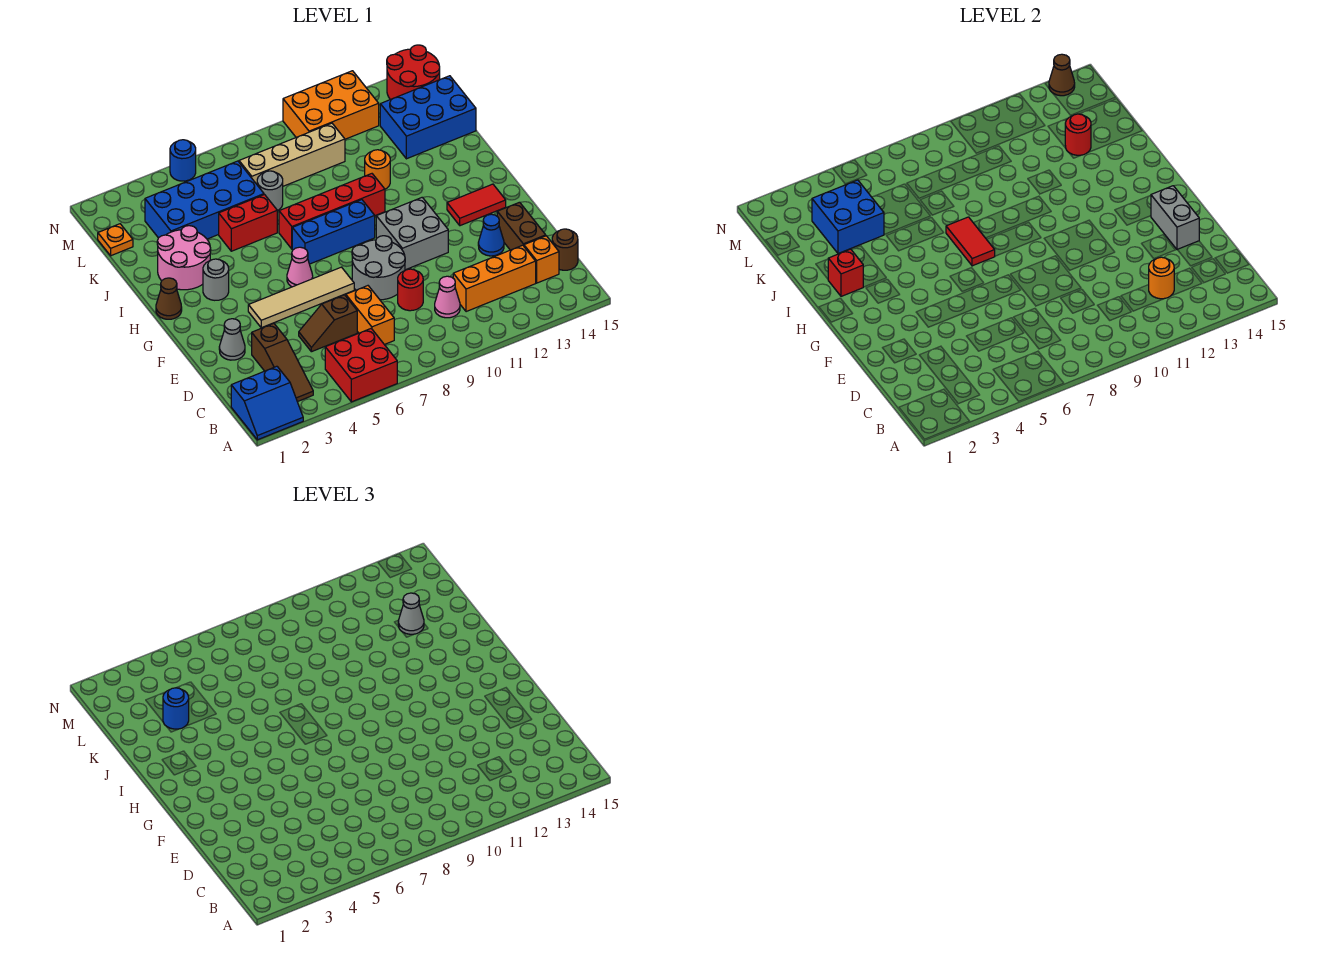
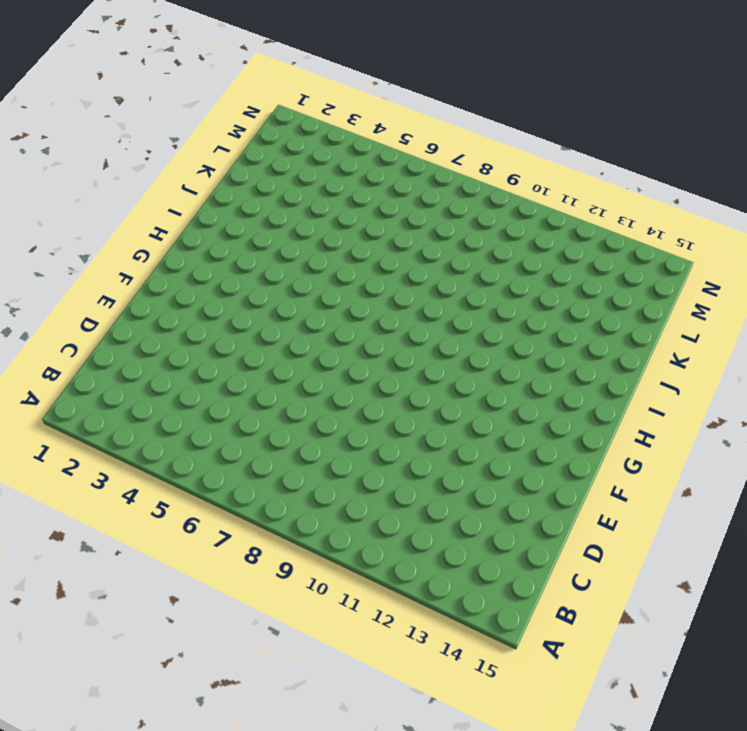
none -> blue slope A1:B2 level 1 top B
none -> red brick A5:B6 level 1
none -> brown slope B3:D3 level 1 top D
none -> orange brick C7:D7 level 1

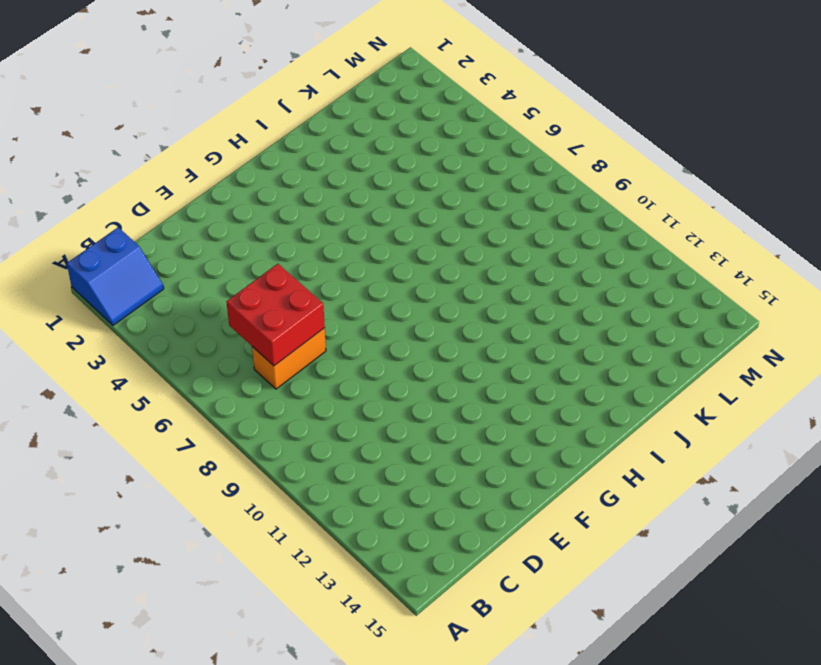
blue slope A1:B2 level 1 top 1 -> blue slope A1:B2 level 1 top B
red brick C6:D7 level 2 -> red brick A5:B6 level 1
none -> brown slope B3:D3 level 1 top D
none -> pink cone C10 level 1
none -> orange brick C11:C13 level 1
none -> orange brick C14 level 1

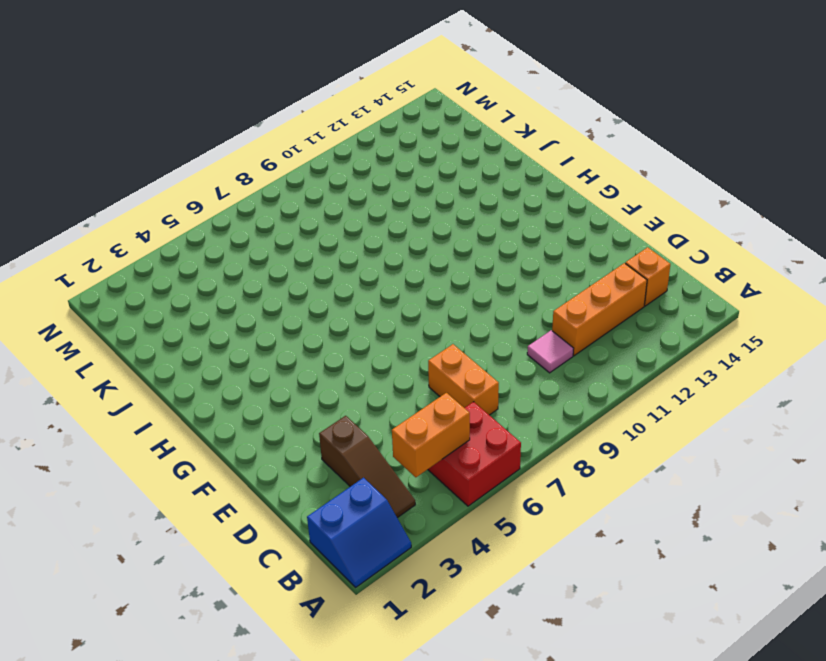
orange brick B4:B5 level 2 -> none
pink tile C10 level 1 -> pink cone C10 level 1
none -> brown round brick C15 level 1
none -> brown slope D5:D6 level 1 top 6
none -> red round brick D9 level 1
none -> brown brick D14:E14 level 1

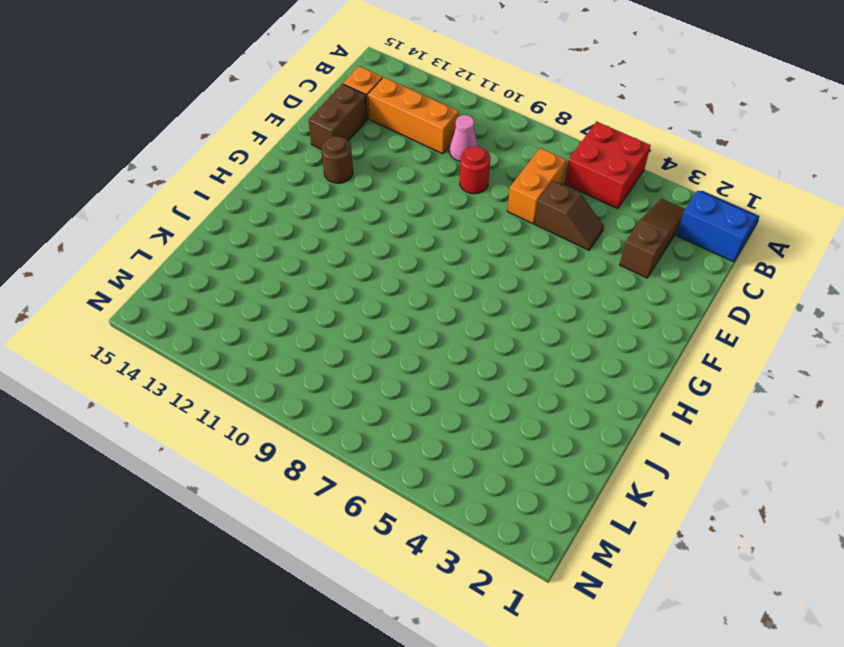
brown round brick F13 level 1 -> brown round brick C15 level 1
none -> grey cone E2 level 1
none -> grey round brick E8:F9 level 1
none -> blue cone E13 level 1
none -> tan tile F4:F7 level 1

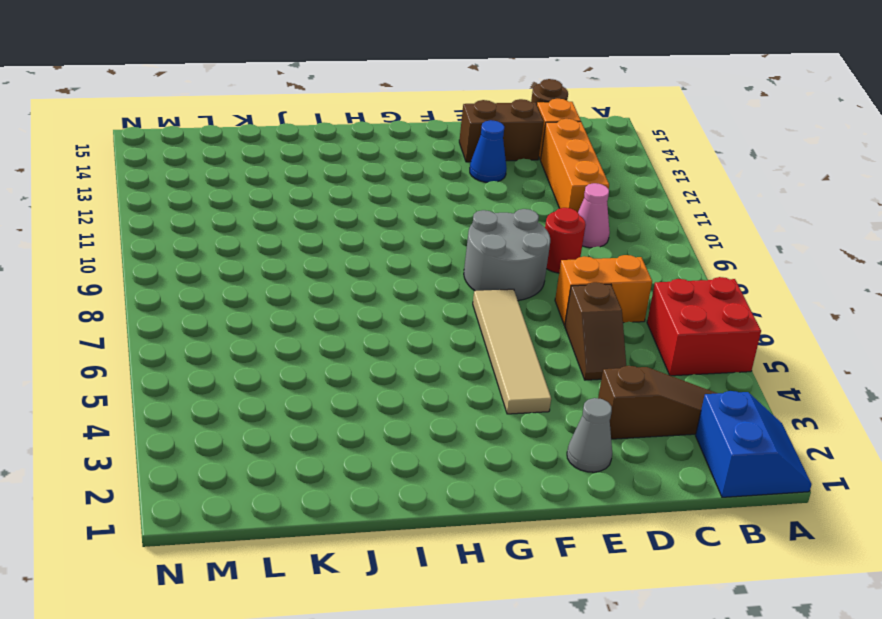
none -> grey brick F10:G11 level 1
none -> pink cone G6 level 1
none -> red tile G13:G14 level 1
none -> brown cone H1 level 1

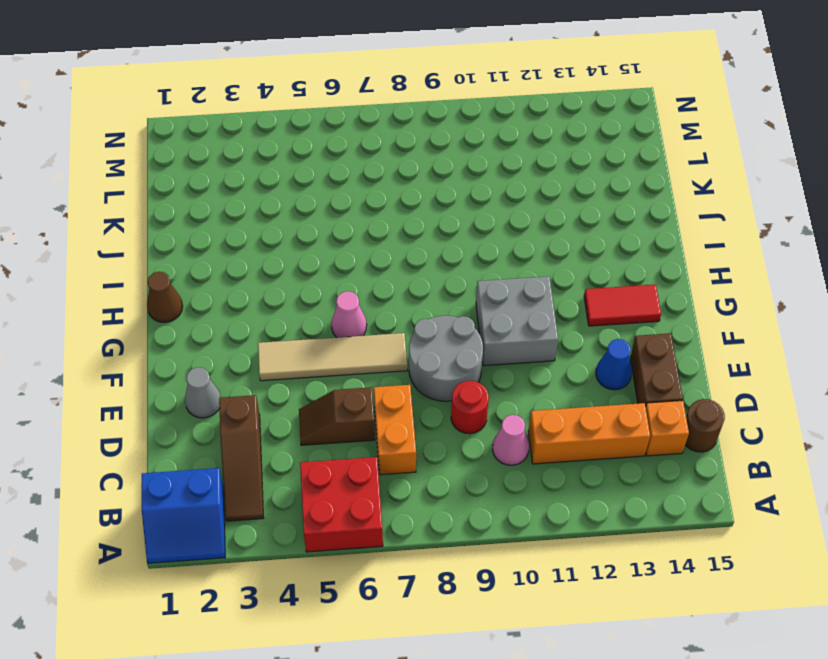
none -> grey round brick H3 level 1
none -> blue brick H7:H9 level 1
none -> pink round brick I2:J3 level 1
none -> red brick I7:I10 level 1

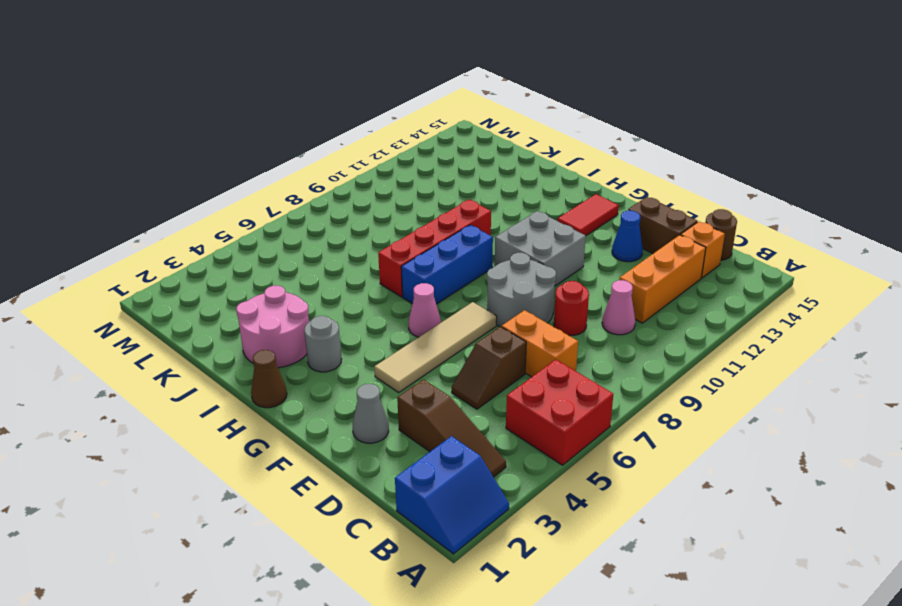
none -> red brick J5:J6 level 1
none -> orange round brick J11 level 1
none -> blue brick K3:L6 level 1
none -> grey round brick K7 level 1

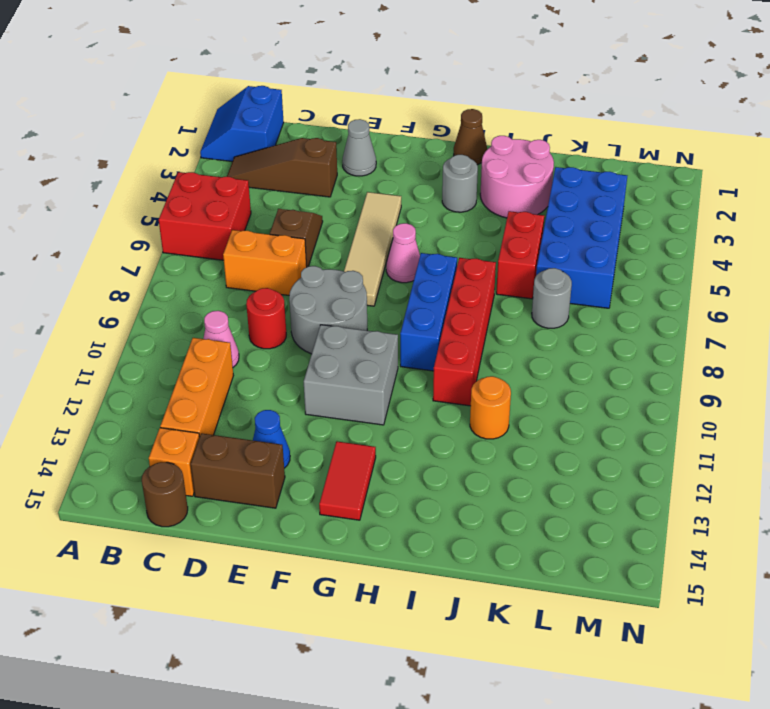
none -> blue brick K13:L15 level 1
none -> orange plate L1 level 1
none -> tan brick L7:L10 level 1
none -> orange brick M10:N12 level 1

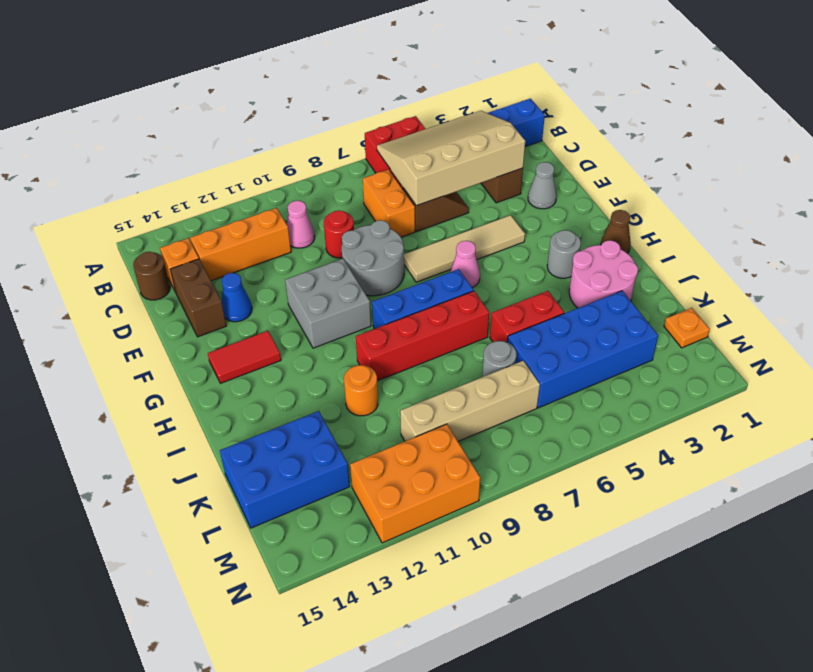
tan slope B3:D6 level 2 top D -> none
none -> red round brick M14:N15 level 1
none -> blue round brick N5 level 1
none -> orange round brick C12 level 2
none -> grey brick E14:F14 level 2

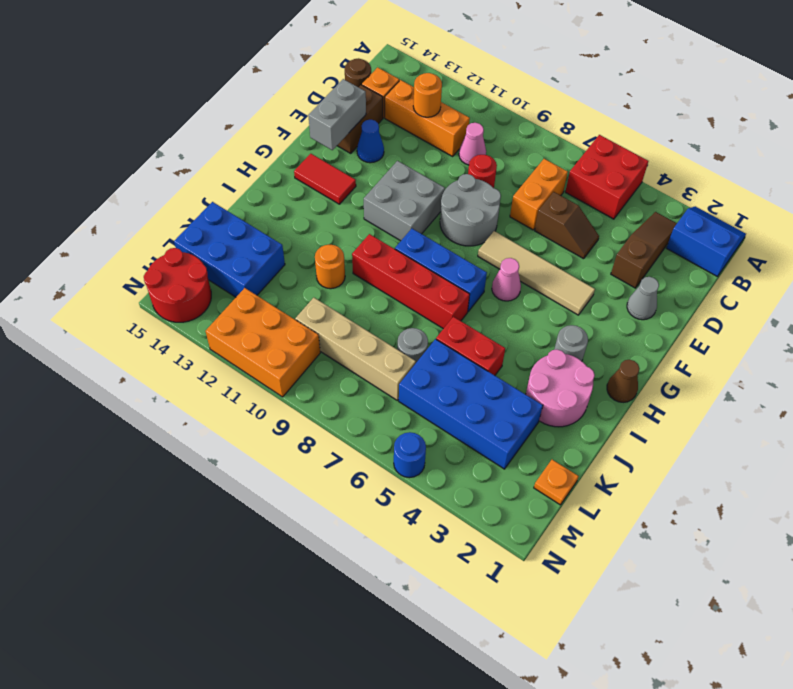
none -> red tile H7:I7 level 2
none -> red brick I2 level 2
none -> blue brick K3:L4 level 2
none -> red round brick K13 level 2

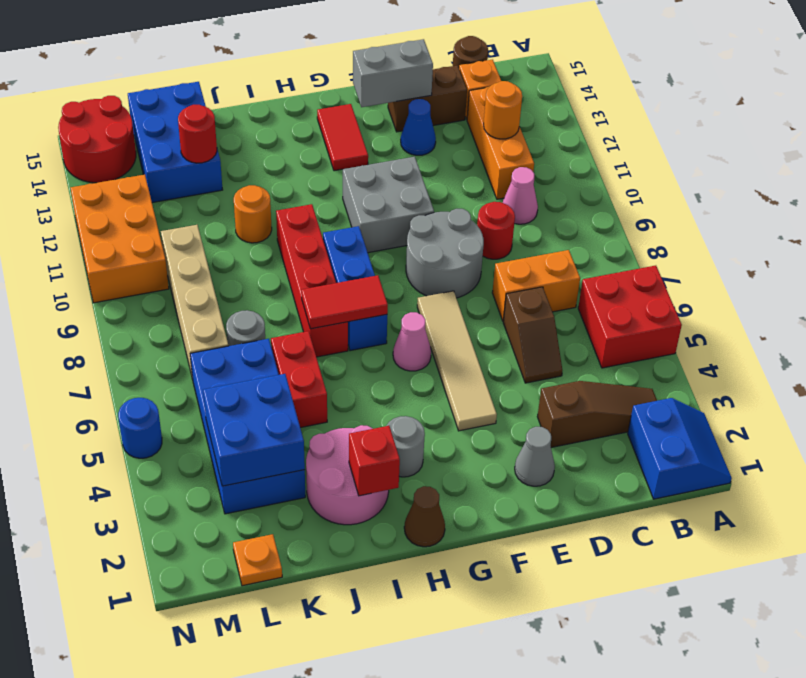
none -> brown cone N14 level 2
none -> blue round brick K3 level 3
none -> grey cone K13 level 3

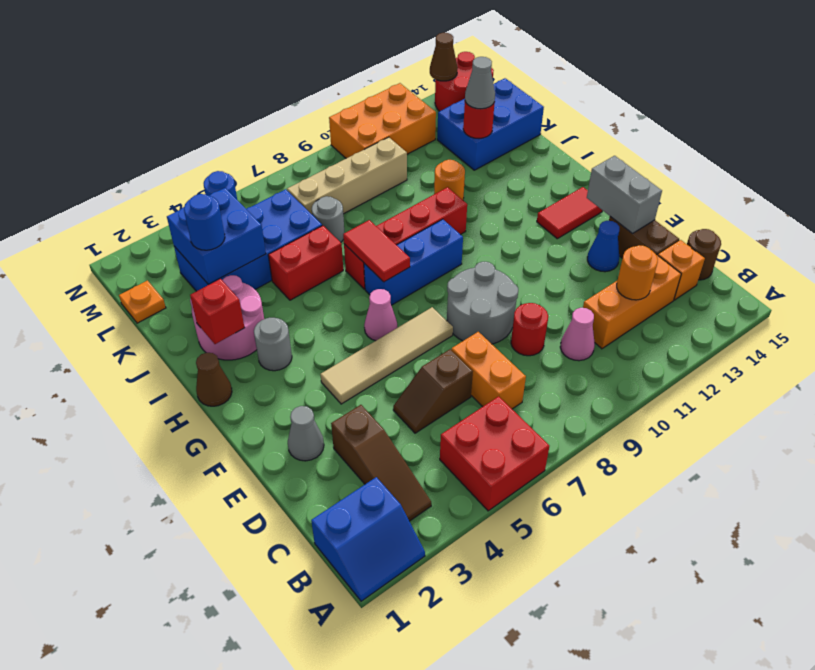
none -> grey brick F10:G11 level 1

